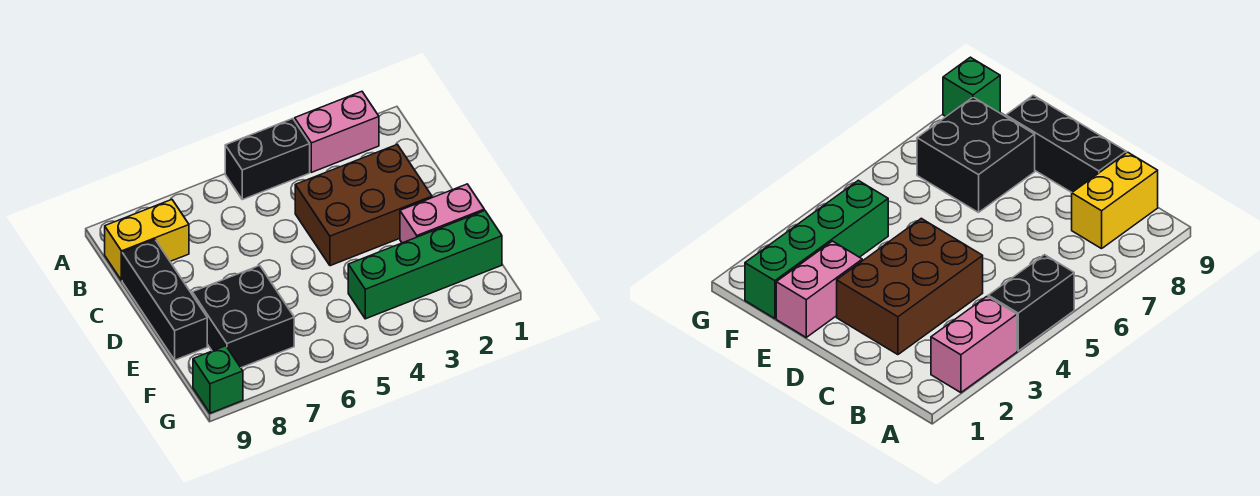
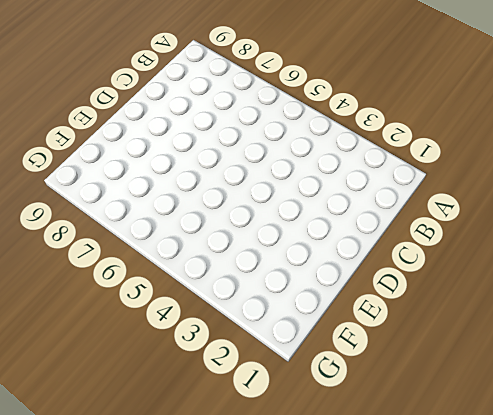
none -> pink brick A2:A3 level 1
none -> black brick A4:A5 level 1

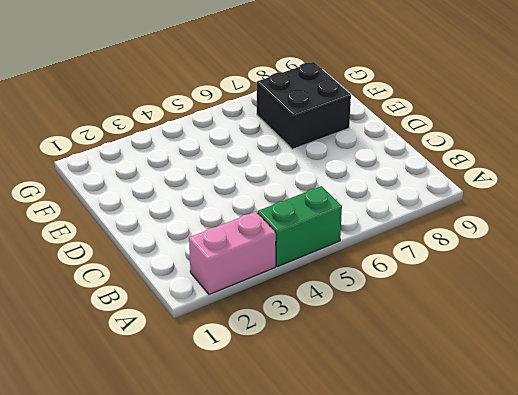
green brick A4:A5 level 1 -> black brick A4:A5 level 1
none -> yellow brick B8:B9 level 1
none -> brown brick C2:D4 level 1

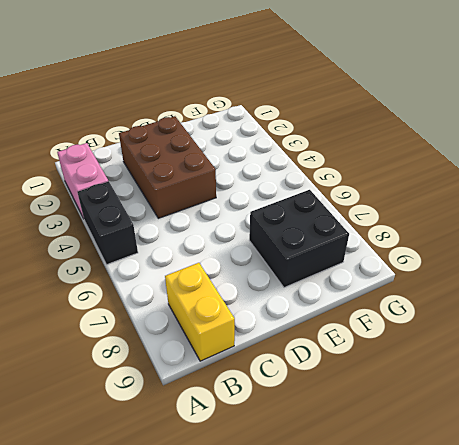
none -> black brick C9:E9 level 1
none -> pink brick E1:E2 level 1

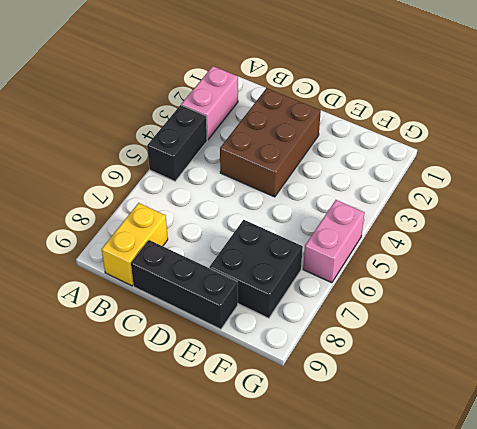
pink brick G5:G6 level 1 -> pink brick E1:E2 level 1
none -> green brick F1:F4 level 1
none -> green brick G9 level 1

